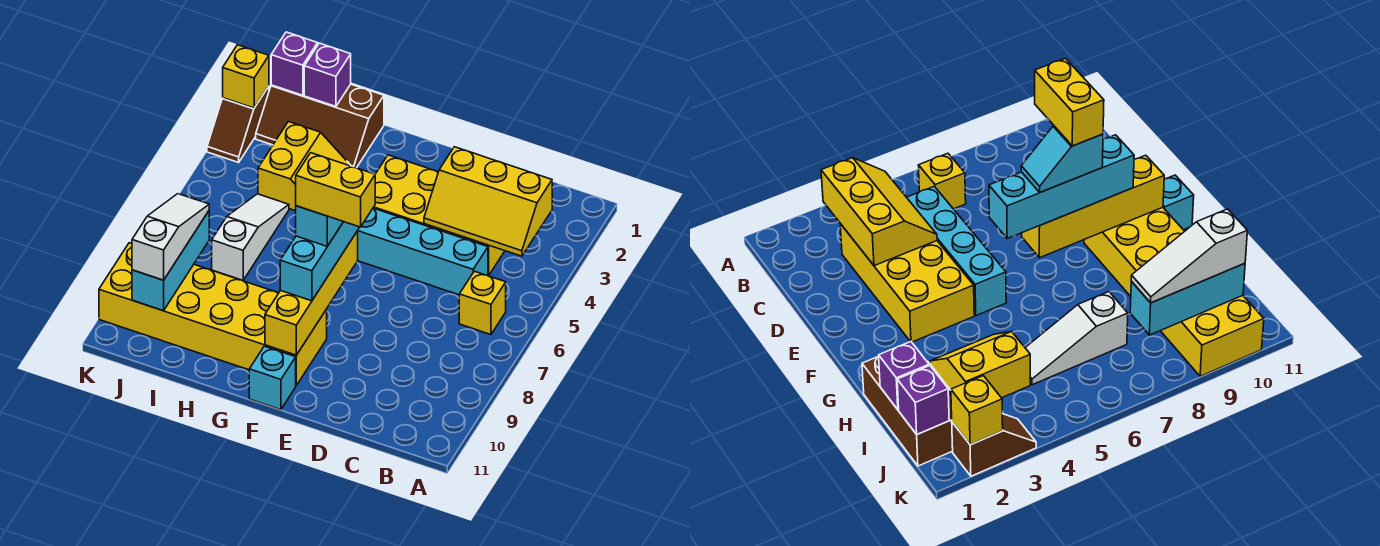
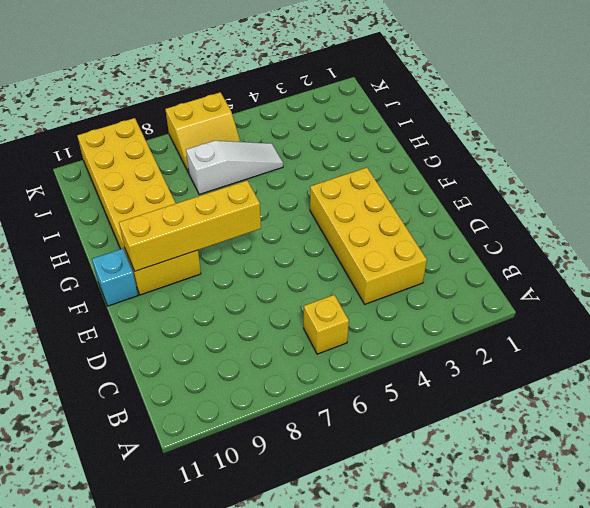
yellow slope J6:K7 level 1 top K -> yellow slope H3:I4 level 1 top I
none -> cyan brick C5:F5 level 1
none -> brown slope H1:J2 level 1 top 1
none -> brown slope K2:K3 level 1 top 2

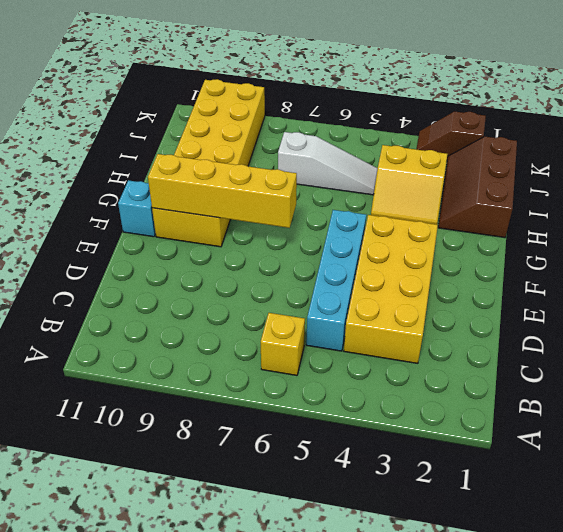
none -> yellow slope B3:D4 level 2 top 3
none -> purple brick I1 level 2
none -> purple brick J1 level 2

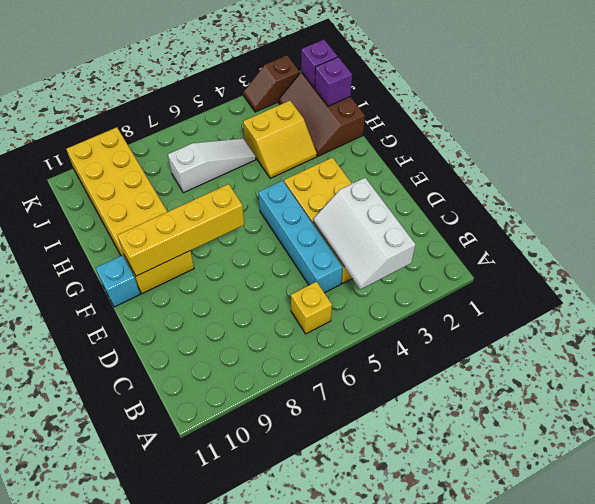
white slope B3:D4 level 2 top 3 -> yellow slope B3:D4 level 2 top 3
none -> cyan brick J8:J10 level 2
none -> yellow brick K2 level 2
none -> cyan brick F6:F9 level 3

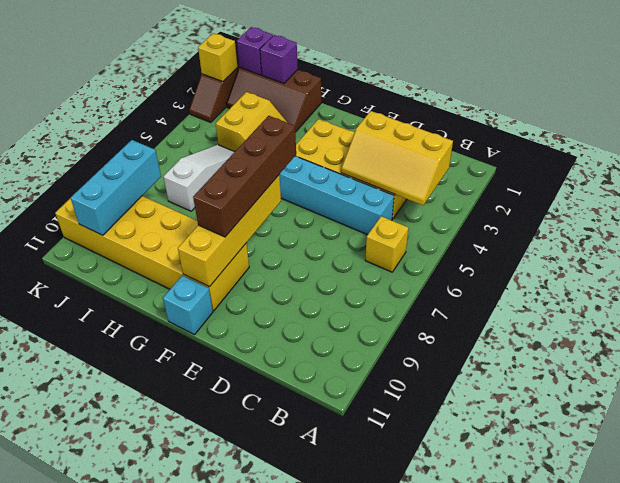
brown brick F6:F9 level 3 -> cyan brick F6:F9 level 3
none -> white slope J8:J10 level 3 top 10
none -> cyan slope F7:F8 level 4 top 8
none -> yellow brick E8:F8 level 5

